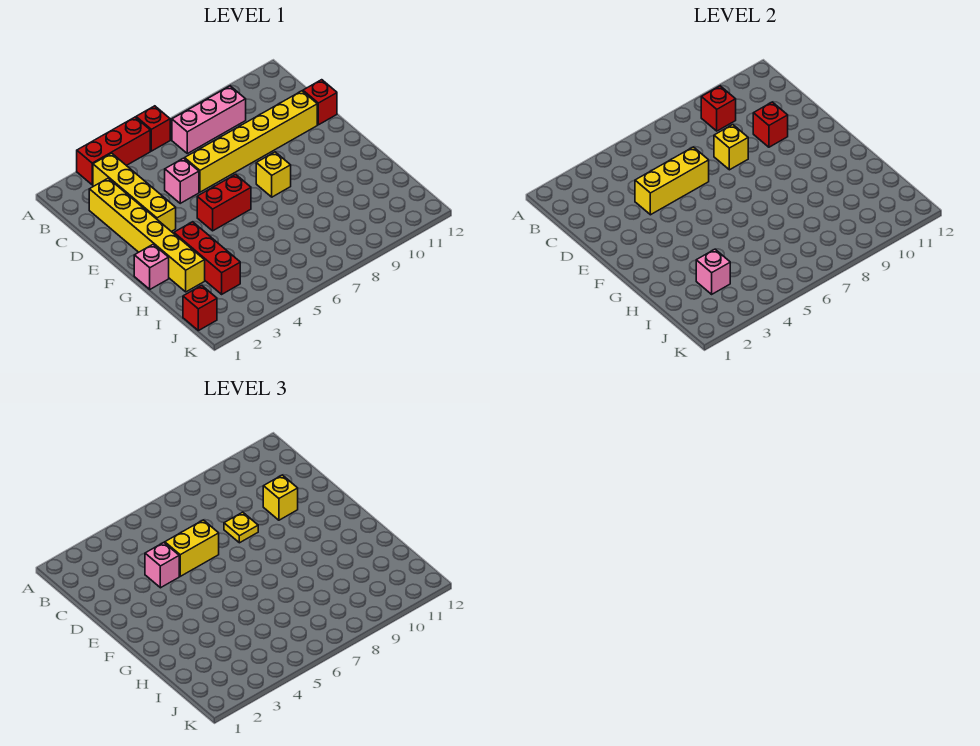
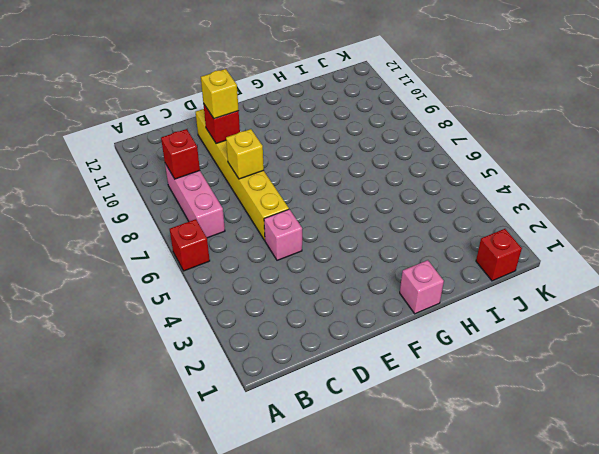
none -> red brick A3:A5 level 1
none -> yellow brick B3:E3 level 1
none -> yellow brick C2:H2 level 1

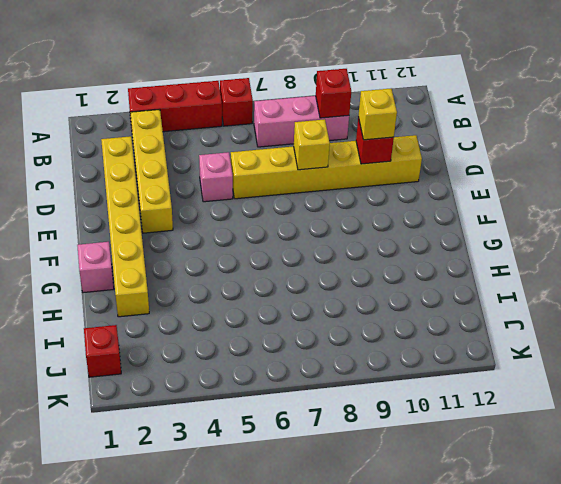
none -> red brick D12 level 1
none -> red brick F5:F6 level 1
none -> yellow brick F8 level 1

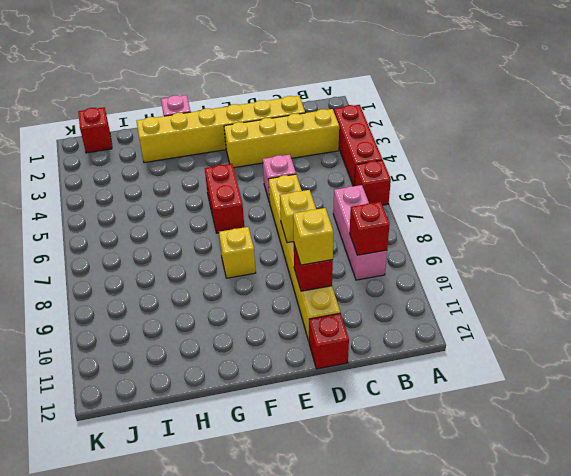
none -> red brick G3:I3 level 1
none -> yellow brick D4:D6 level 2
none -> pink brick I3 level 2

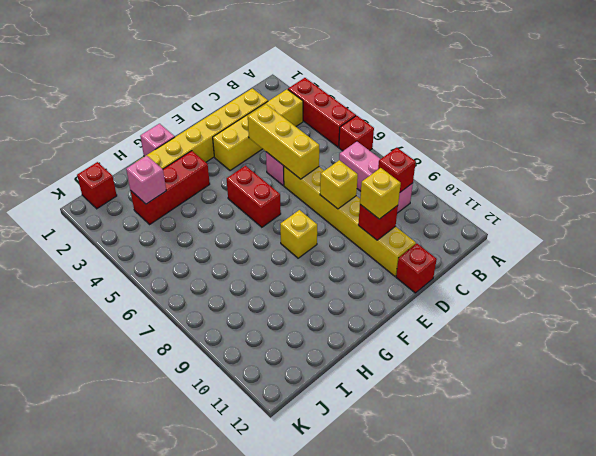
none -> pink brick D4 level 3
none -> yellow brick D5:D6 level 3
none -> yellow plate D8 level 3

